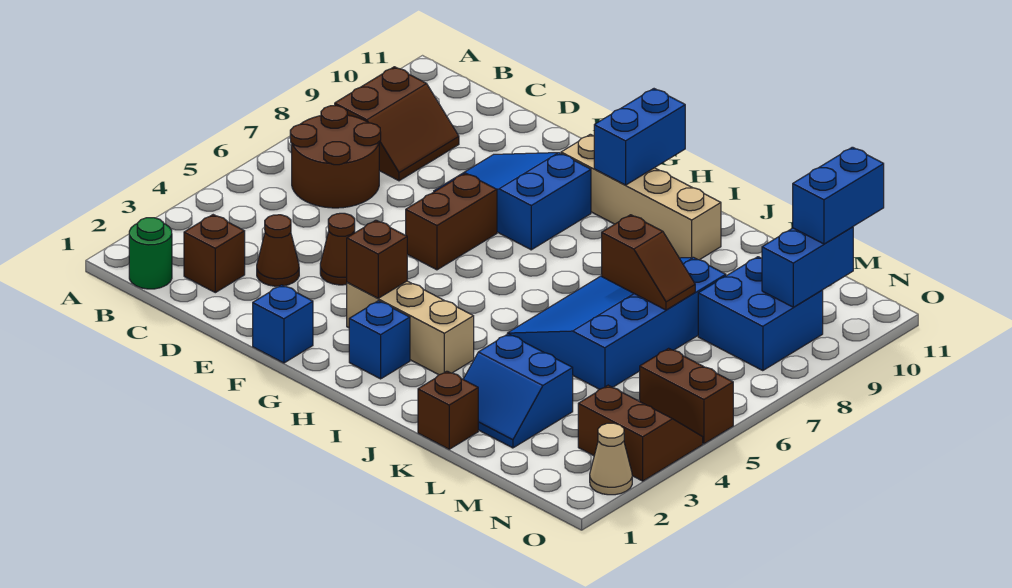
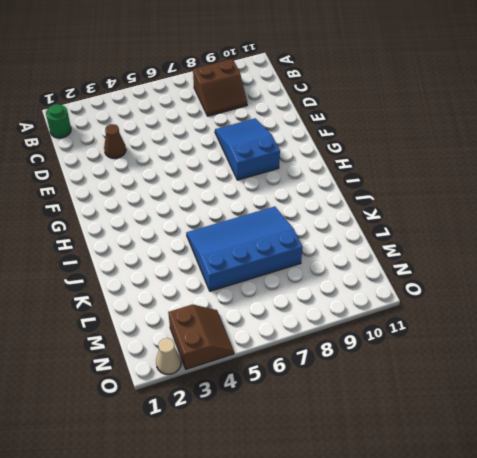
none -> brown round brick B6:C7 level 1
none -> brown brick C2 level 1
none -> brown cone E4 level 1

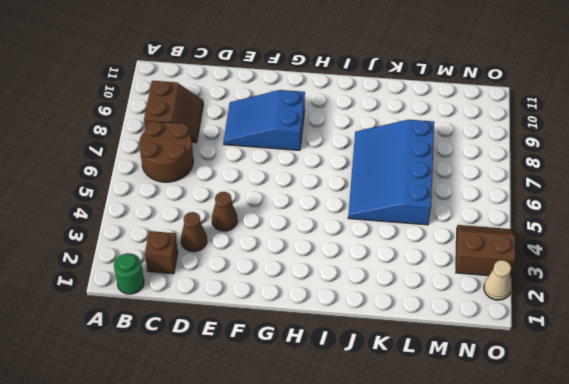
none -> blue brick F1 level 1
none -> brown brick F6:F7 level 1
none -> tan brick G3:I3 level 1

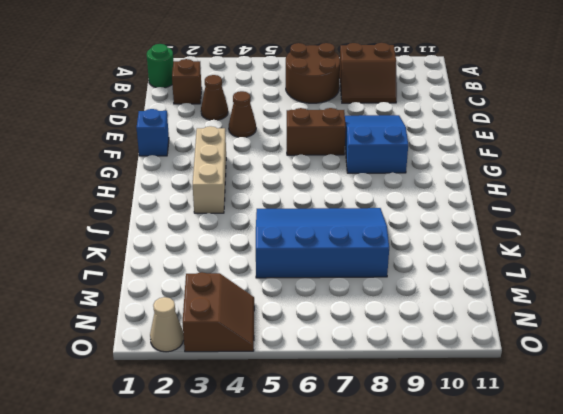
none -> tan brick G10:J10 level 1
none -> blue brick H2 level 1
none -> brown brick K1 level 1

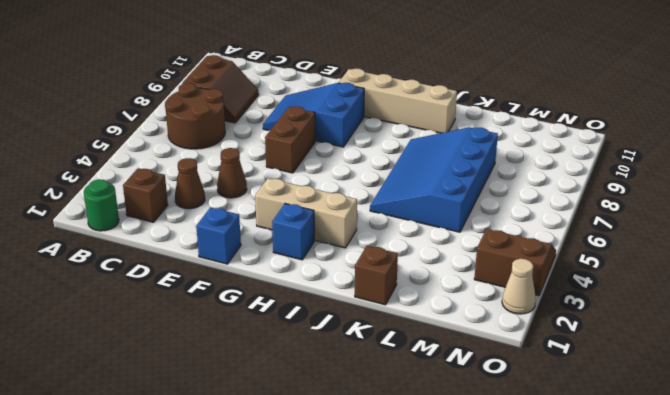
none -> blue slope K2:L3 level 1 top 3
none -> blue brick M8:N9 level 1
none -> brown brick N5:O5 level 1

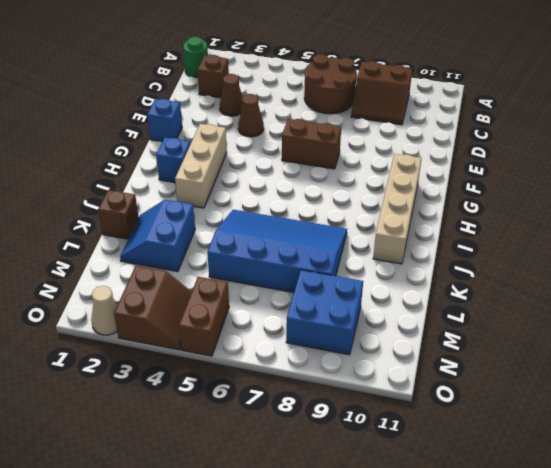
none -> blue slope E8:G9 level 1 top G
none -> brown brick G3 level 2
none -> blue brick H10:H11 level 2

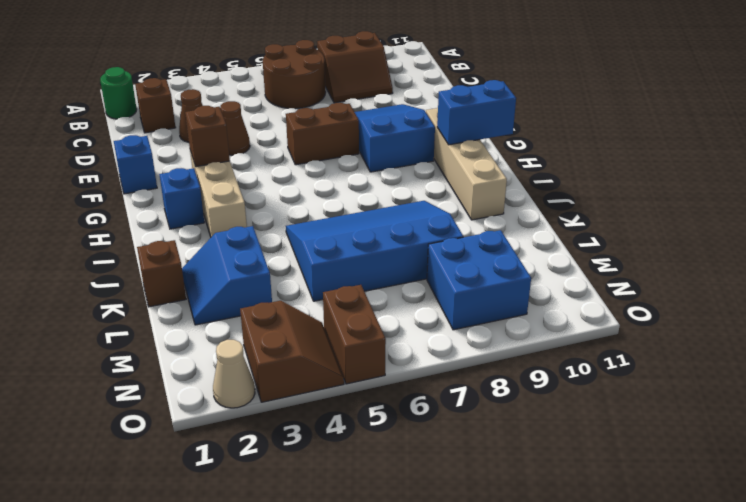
none -> brown slope K7:L7 level 2 top K
none -> blue brick N9:N10 level 2
none -> blue brick N10:N11 level 3

